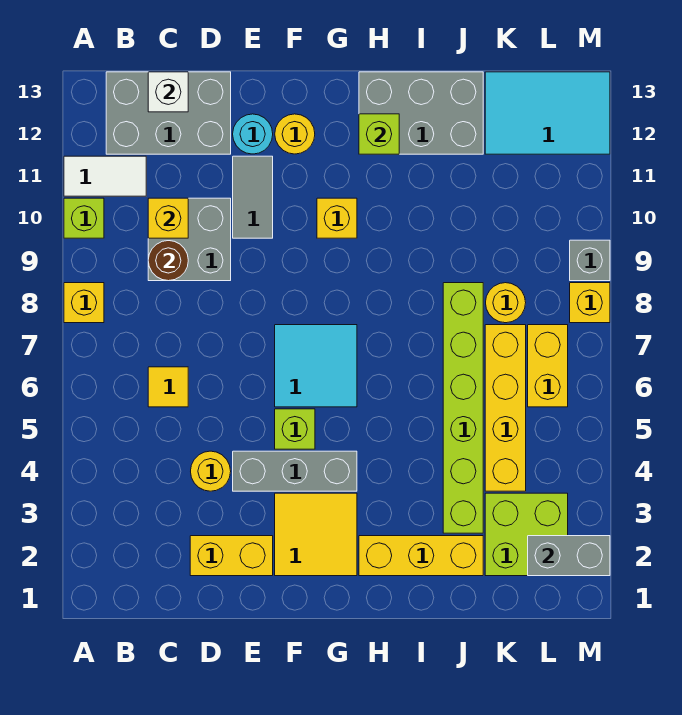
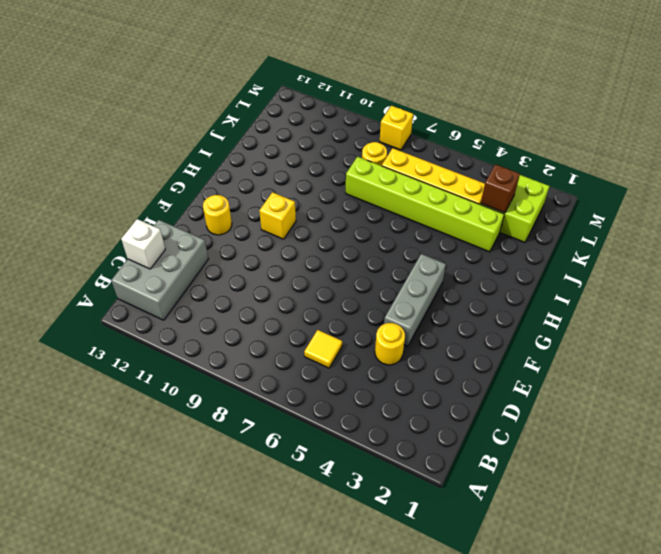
brown brick K3 level 2 -> none
none -> yellow brick A8 level 1
none -> lime brick A10 level 1
none -> white tile A11:B11 level 1
none -> grey brick C9:D10 level 1

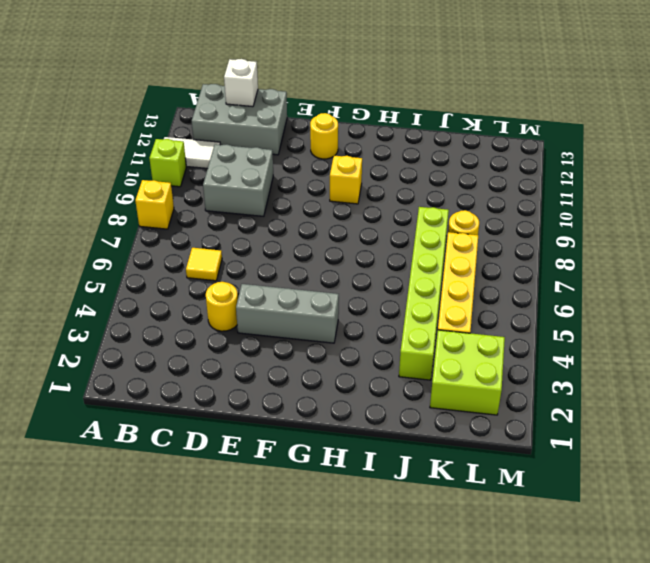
none -> yellow brick D2:E2 level 1
none -> grey tile E10:E11 level 1
none -> cyan round brick E12 level 1
none -> yellow tile F2:G3 level 1

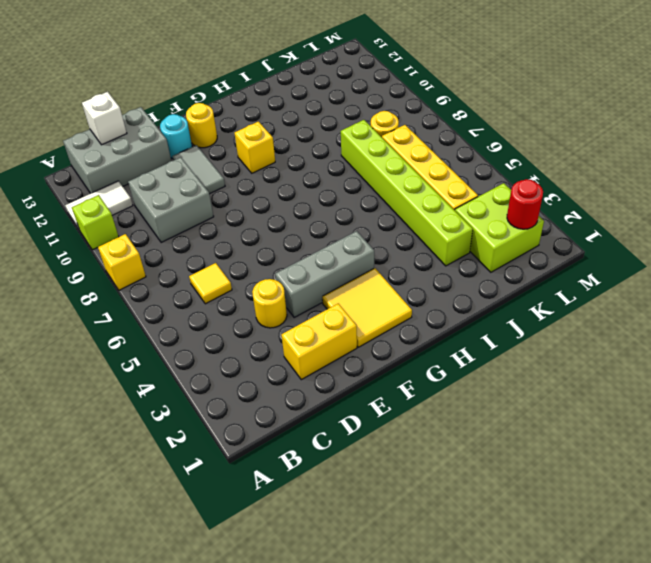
red round brick L2 level 2 -> grey brick L2:M2 level 2
none -> lime brick F5 level 1
none -> cyan tile F6:G7 level 1
none -> yellow brick H2:J2 level 1
none -> grey brick H12:J13 level 1

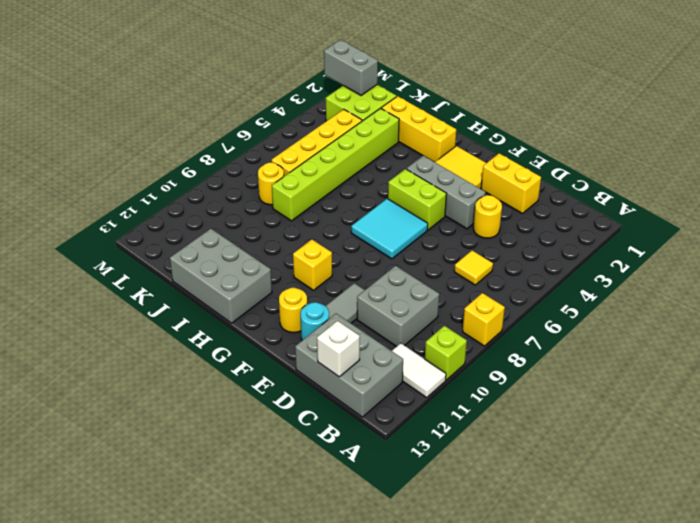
lime brick F5:G5 level 1 -> lime brick F5 level 1
none -> cyan tile K12:M13 level 1
none -> yellow brick L6:L7 level 1
none -> yellow brick M8 level 1
none -> grey brick M9 level 1

